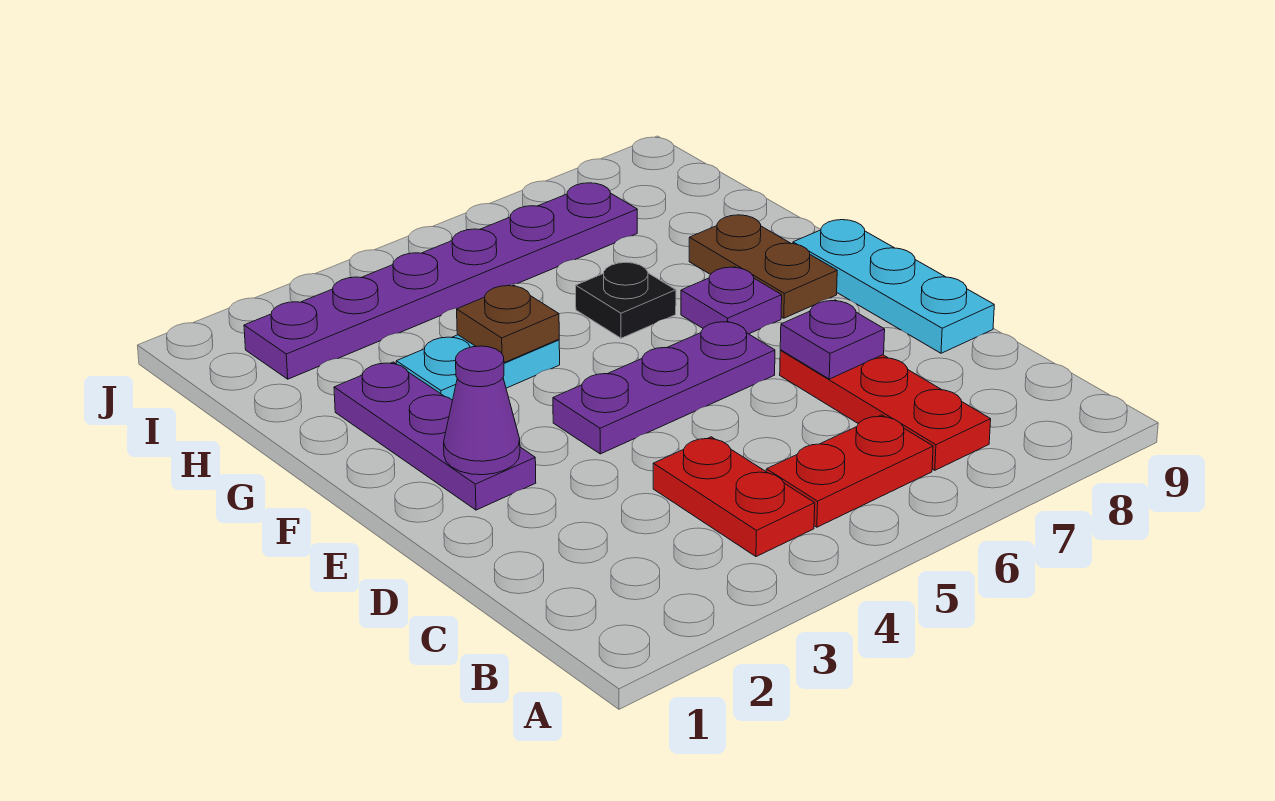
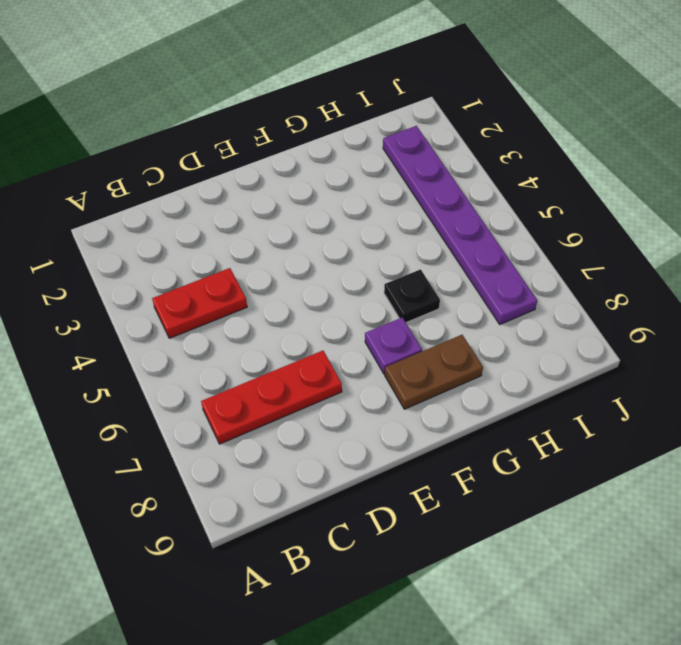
none -> red plate B5:B6 level 1
none -> cyan plate D9:F9 level 1
none -> purple plate E2:G2 level 1

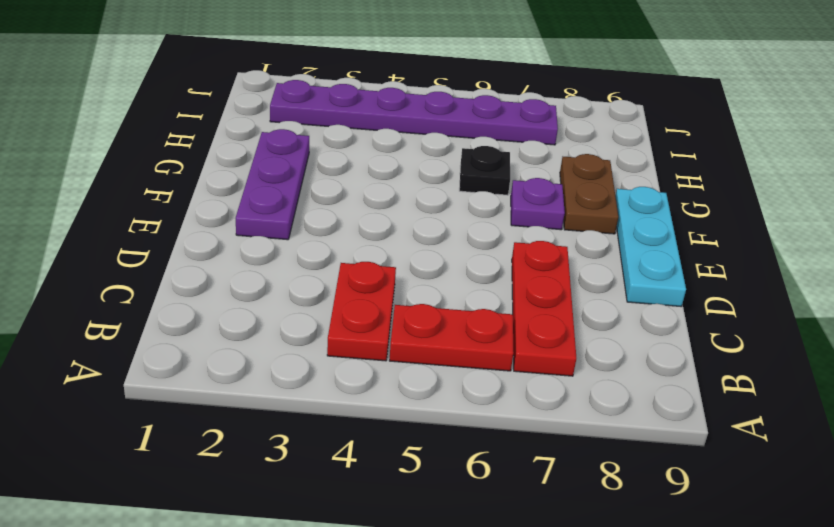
none -> purple plate E4:E6 level 1
none -> cyan plate G3:G4 level 1
none -> purple plate D7 level 2

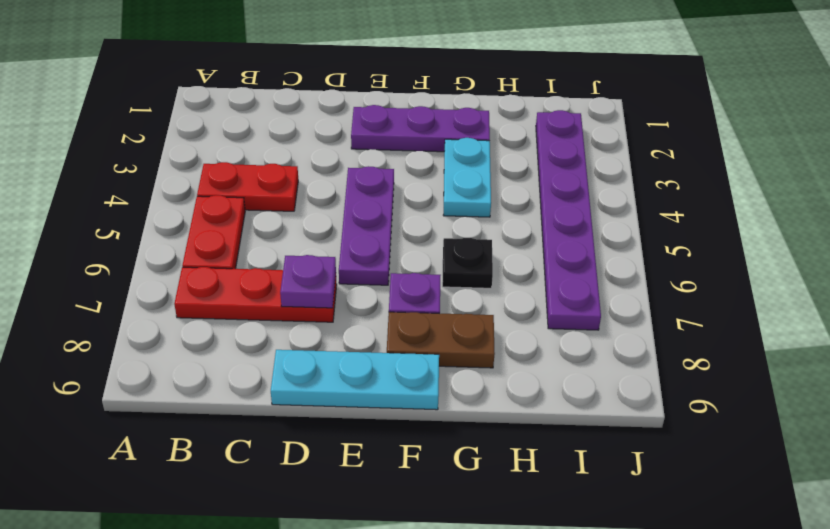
none -> purple cone E2 level 2
none -> brown plate G4 level 2

